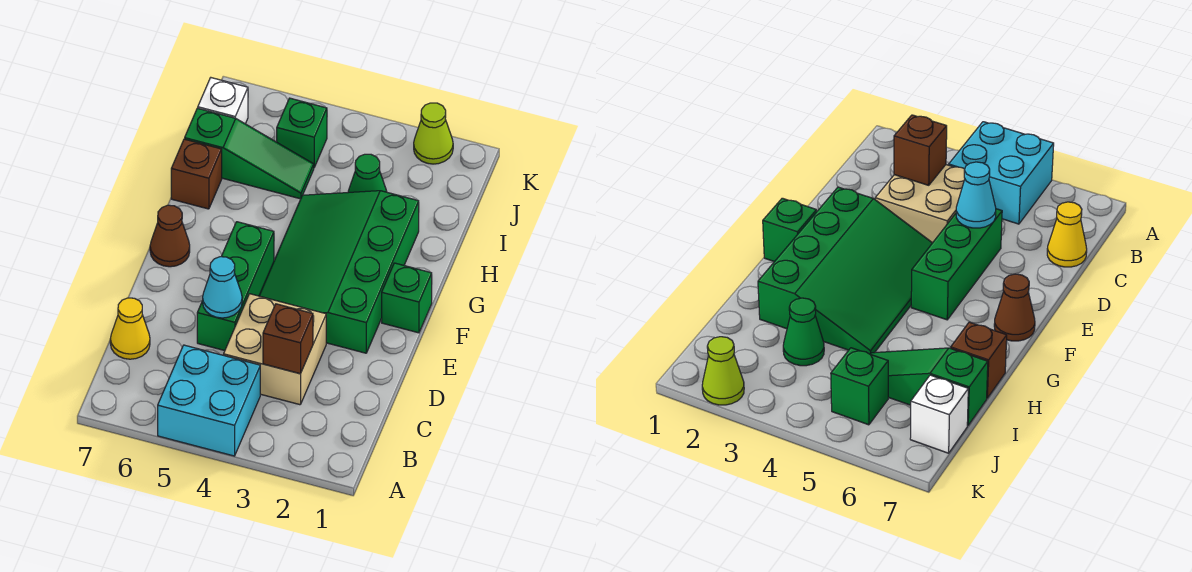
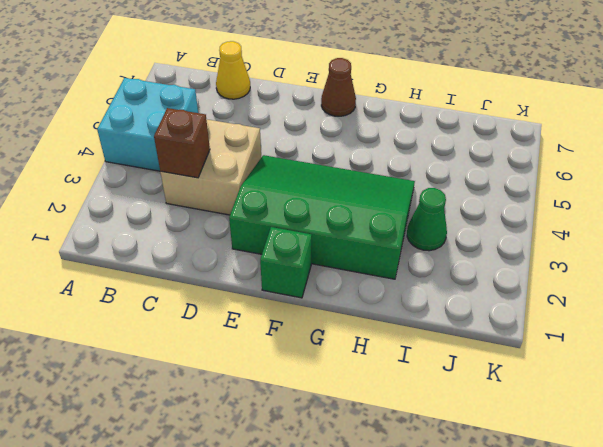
none -> green brick D5:F5 level 1
none -> brown brick H7 level 1
none -> green slope I5:I7 level 1 top 7

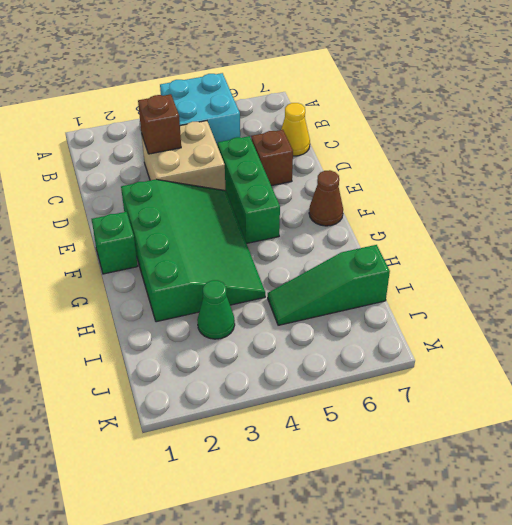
brown brick D6 level 1 -> brown brick H7 level 1
none -> green brick J5 level 1
none -> white brick J7 level 1
none -> lime cone K2 level 1

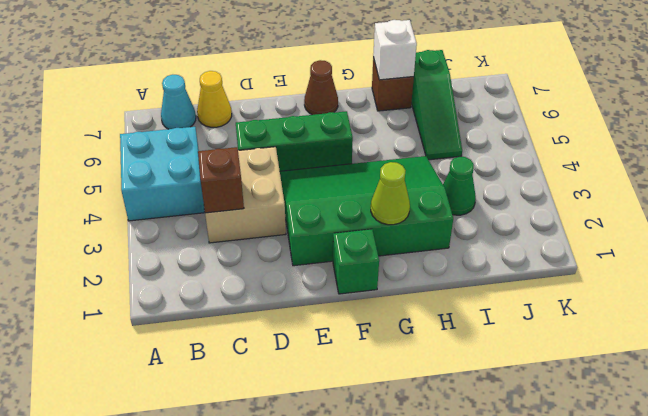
cyan cone B7 level 1 -> cyan cone D5 level 2
lime cone G2 level 2 -> lime cone K2 level 1
white brick H7 level 2 -> white brick J7 level 1
none -> green brick J5 level 1

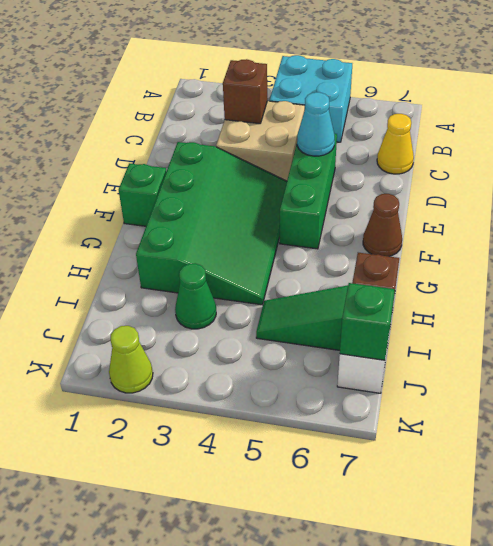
green brick J7 level 2 -> green brick J5 level 1

